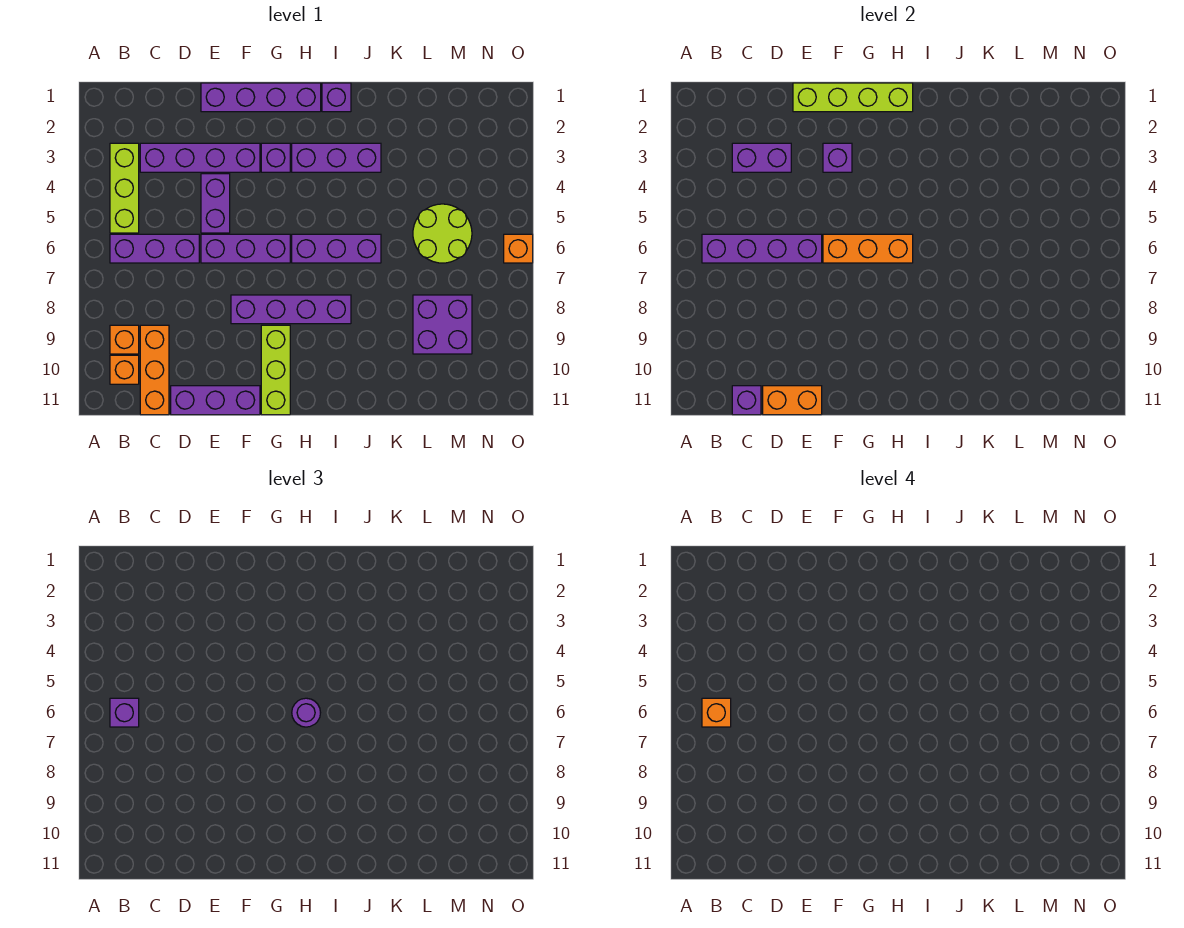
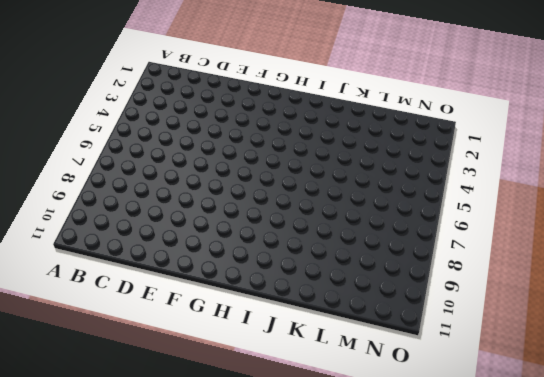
none -> lime brick B3:B5 level 1
none -> purple brick B6:D6 level 1
none -> orange brick B9 level 1

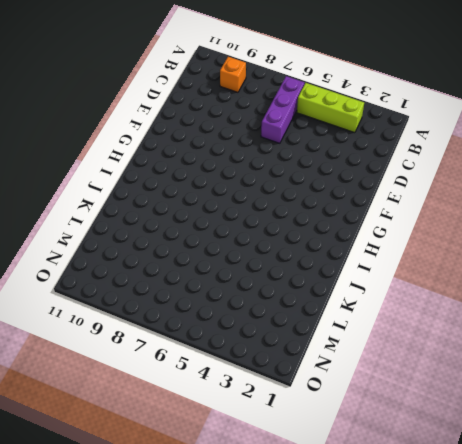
none -> orange brick B10 level 1
none -> purple brick C3:F3 level 1
none -> orange brick C9:C11 level 1

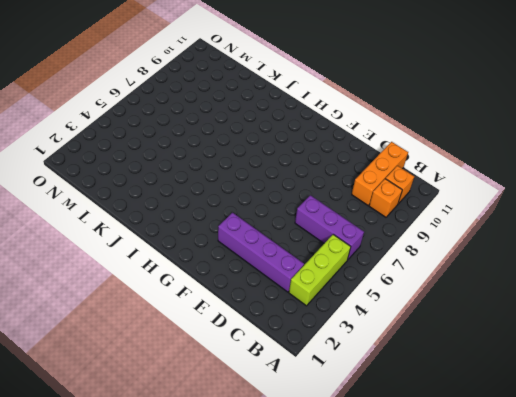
none -> purple brick D11:F11 level 1
none -> purple brick E1:H1 level 1
none -> purple brick E4:E5 level 1

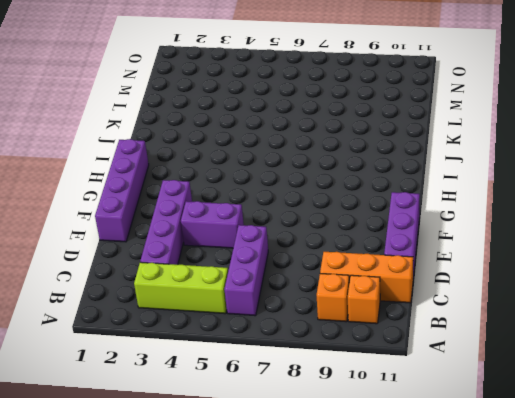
none -> purple brick E6:G6 level 1
none -> purple brick F8:I8 level 1
none -> purple brick G3 level 1

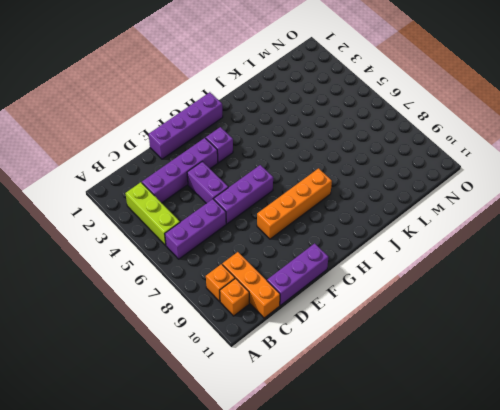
orange brick F8:I8 level 1 -> purple brick F8:I8 level 1
none -> lime brick G9:G11 level 1
none -> purple brick H3:J3 level 1
none -> purple brick H6:J6 level 1

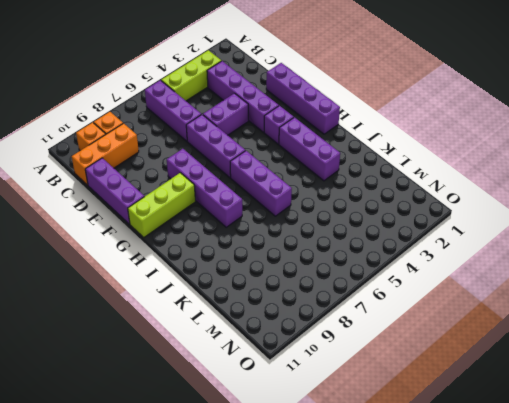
none -> purple brick I1 level 1
none -> lime round brick L5:M6 level 1
none -> purple brick L8:M9 level 1

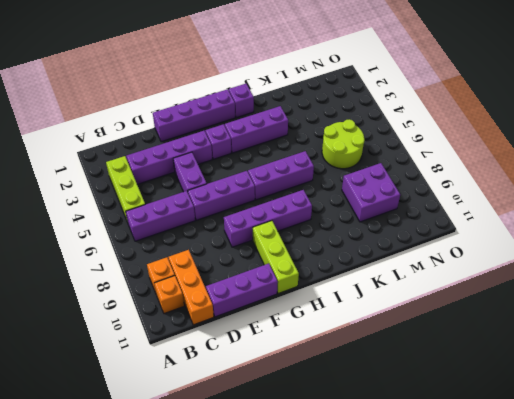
none -> orange brick O6 level 1
none -> purple brick B6:E6 level 2
none -> purple brick C3:D3 level 2

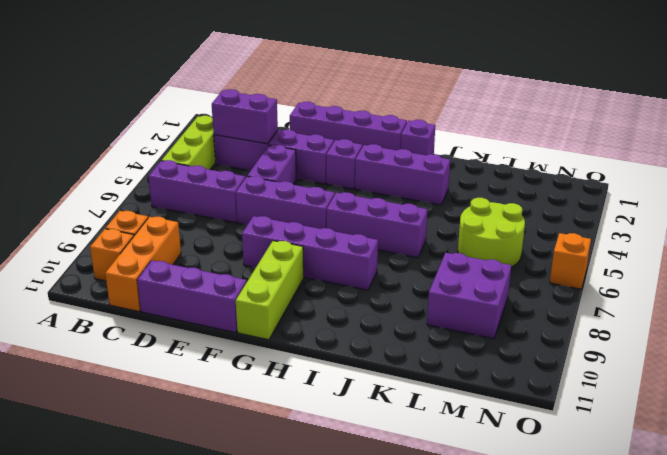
none -> purple brick B6:E6 level 2
none -> purple brick C11 level 2
none -> orange brick D11:E11 level 2

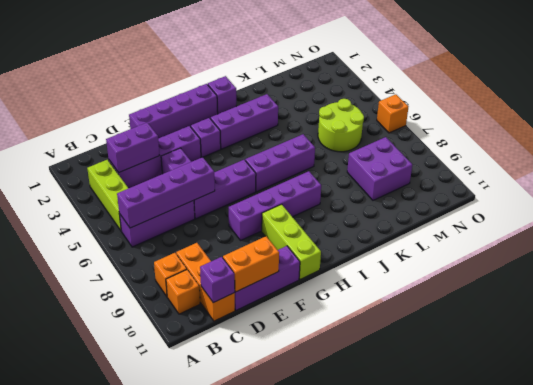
none -> lime brick E1:H1 level 2
none -> purple brick F3 level 2
none -> orange brick F6:H6 level 2

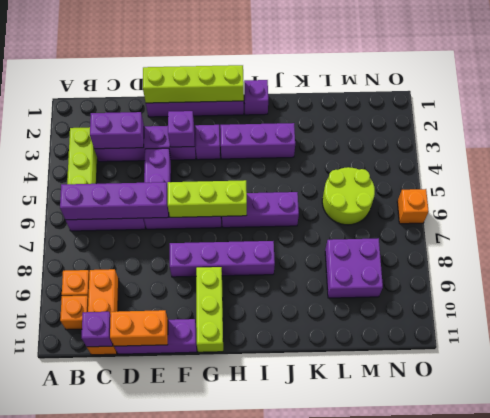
lime brick F6:H6 level 2 -> orange brick F6:H6 level 2
none -> purple brick B6 level 3
none -> purple round brick H6 level 3
none -> orange brick B6 level 4

